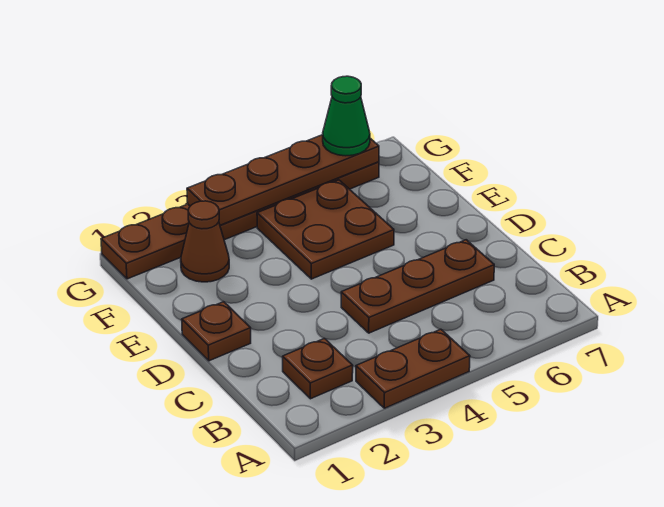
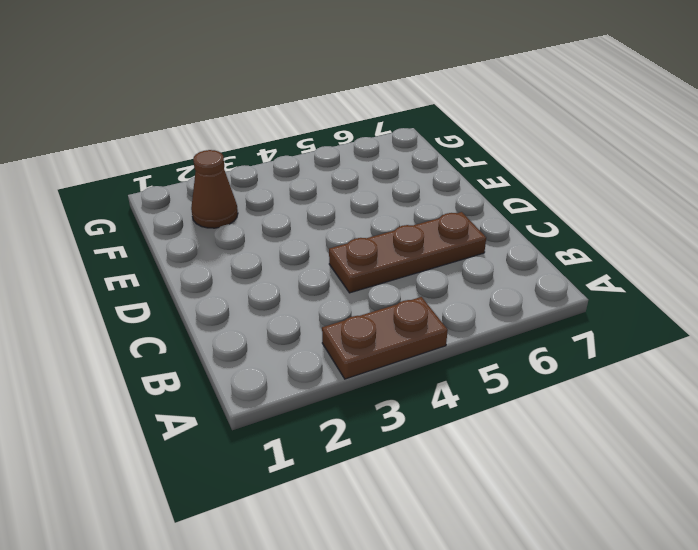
none -> brown plate B2 level 1
none -> brown plate D1 level 1

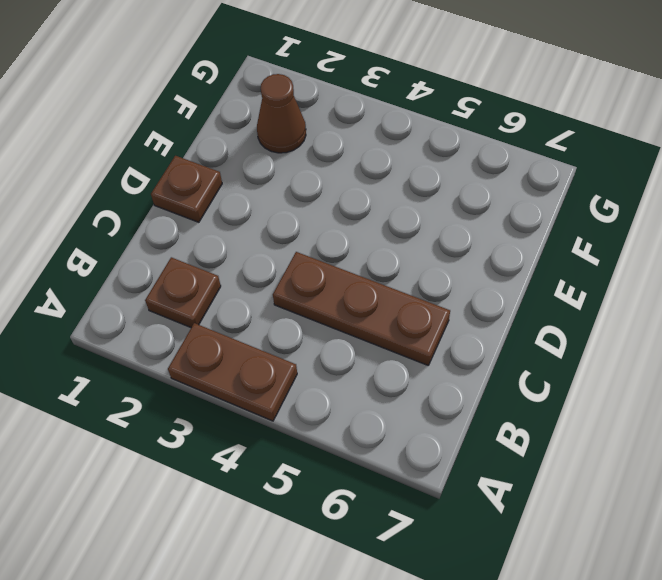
none -> brown plate E4:F5 level 1
none -> brown plate G1:G6 level 1

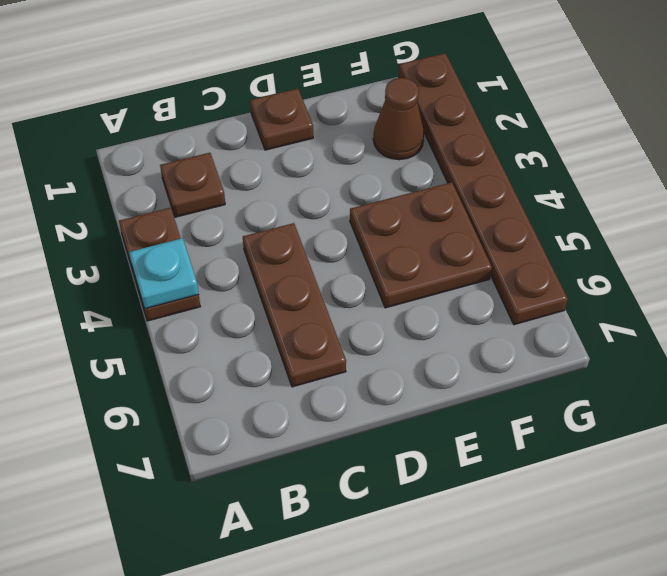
cyan plate A4 level 2 -> none
none -> brown plate G3:G6 level 2
none -> green cone G6 level 3

